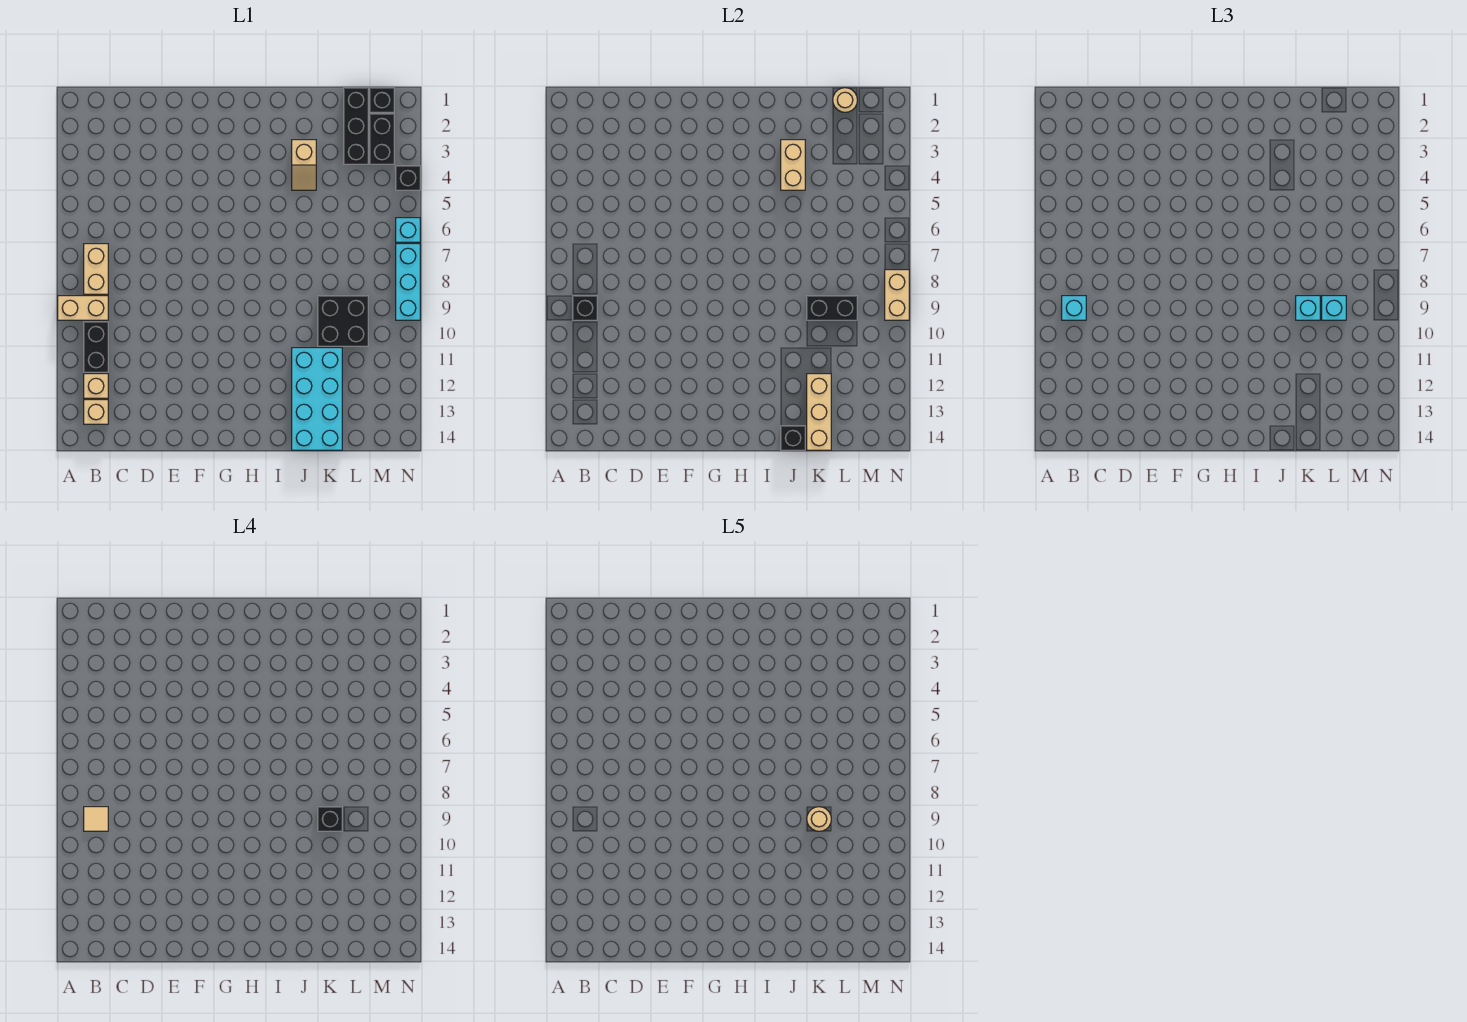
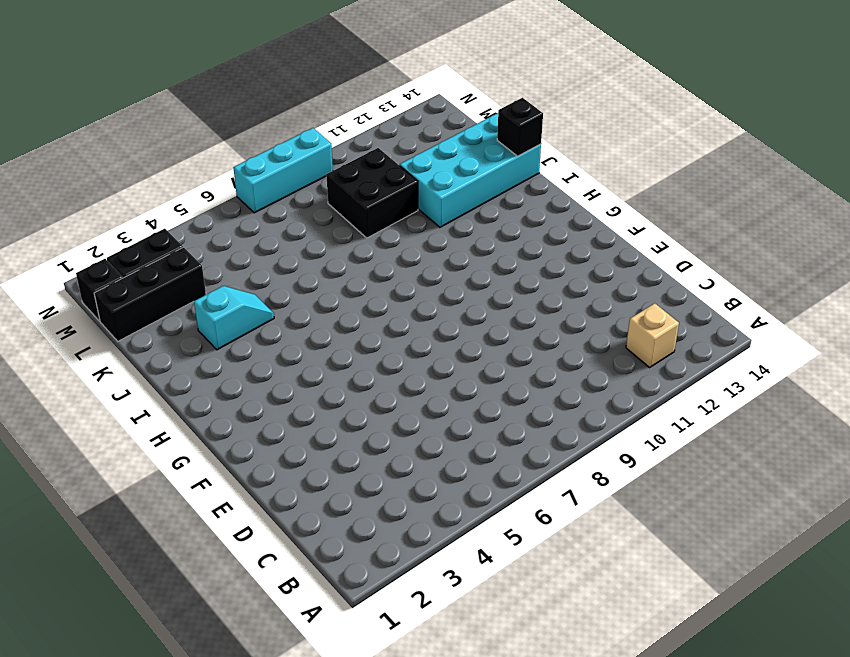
cyan slope J3:J4 level 1 top 3 -> tan slope J3:J4 level 1 top 3
none -> tan brick A9:B9 level 1
none -> tan brick B7:B8 level 1
none -> black brick B10:B11 level 1

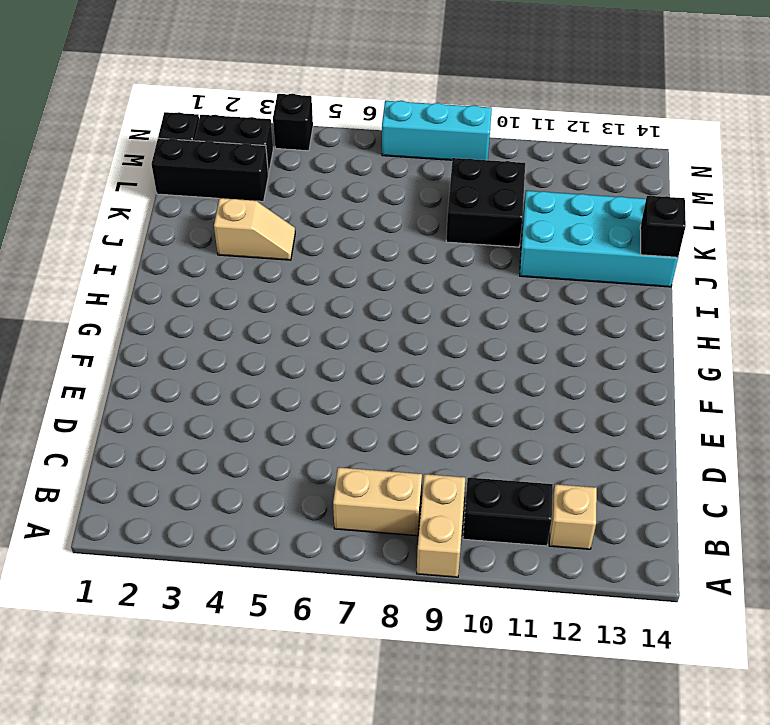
none -> tan brick B13 level 1
none -> cyan brick N6 level 1
none -> black brick B9 level 2

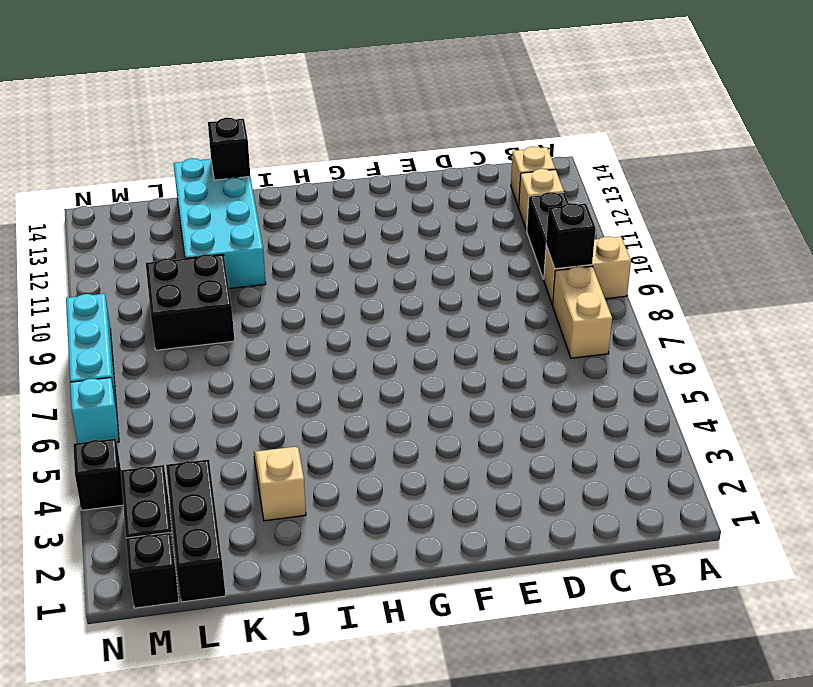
none -> tan brick J3:J4 level 2
none -> black brick K9:L9 level 2
none -> tan brick K12:K14 level 2

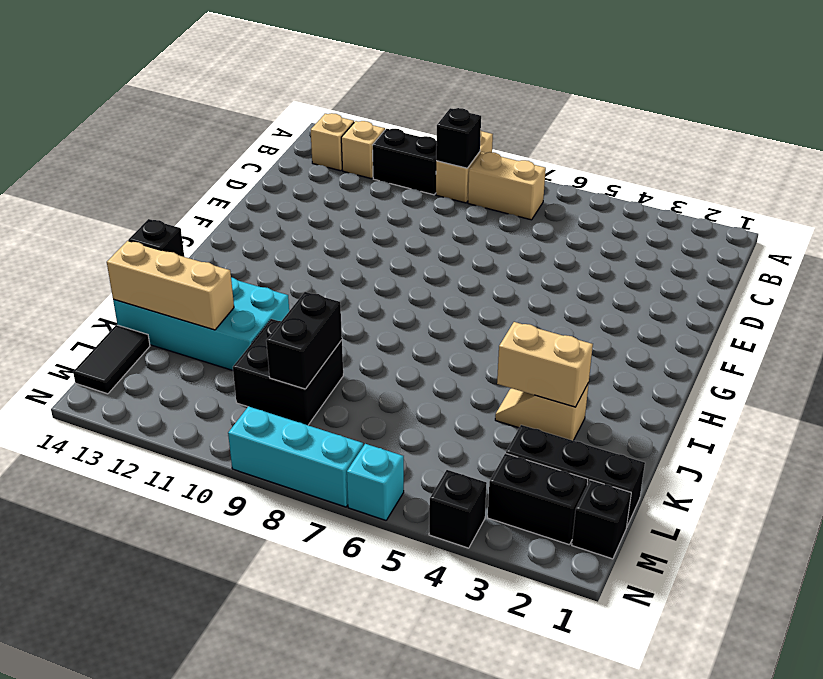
black tile L14:M14 level 1 -> none
none -> tan round brick L1 level 2
none -> tan brick N8:N9 level 2
none -> cyan brick B9 level 3

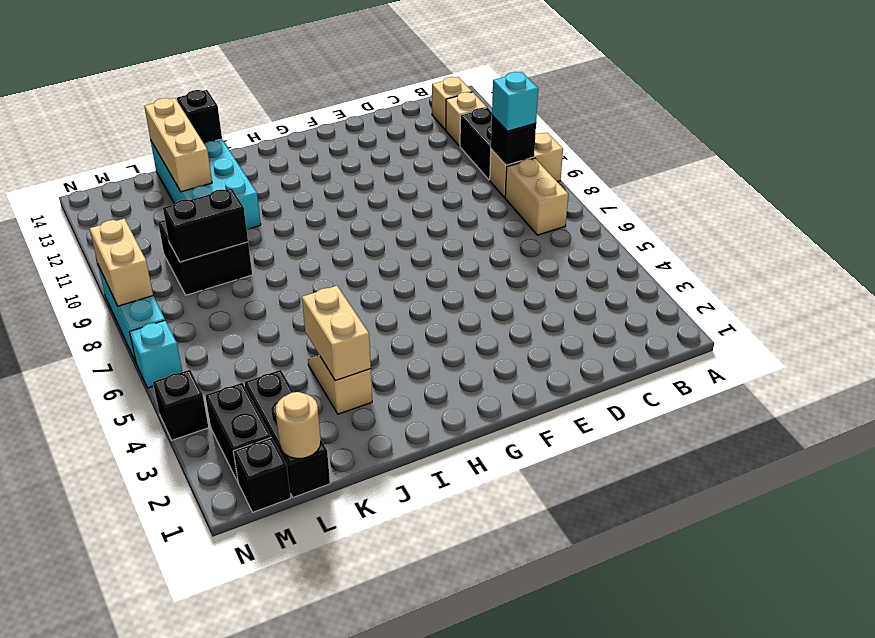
none -> cyan brick K9 level 3
none -> cyan brick L9 level 3
none -> tan tile B9 level 4

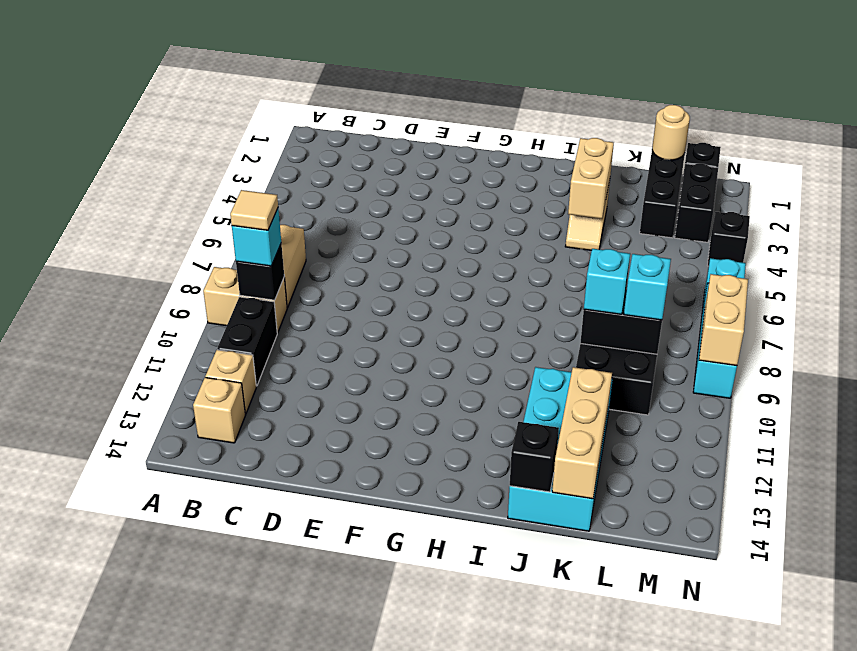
none -> black brick K9 level 4
none -> tan round brick K9 level 5

